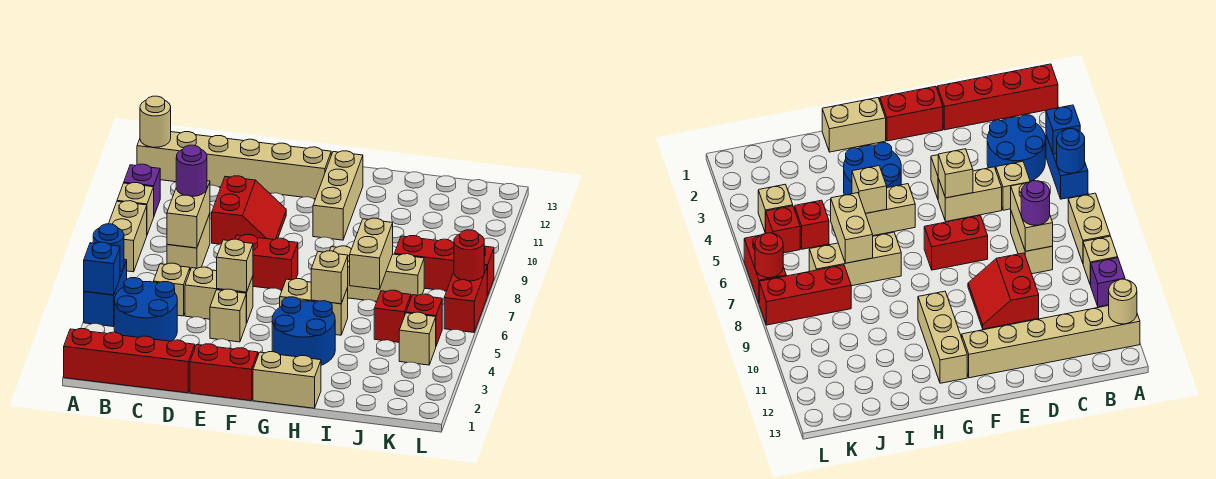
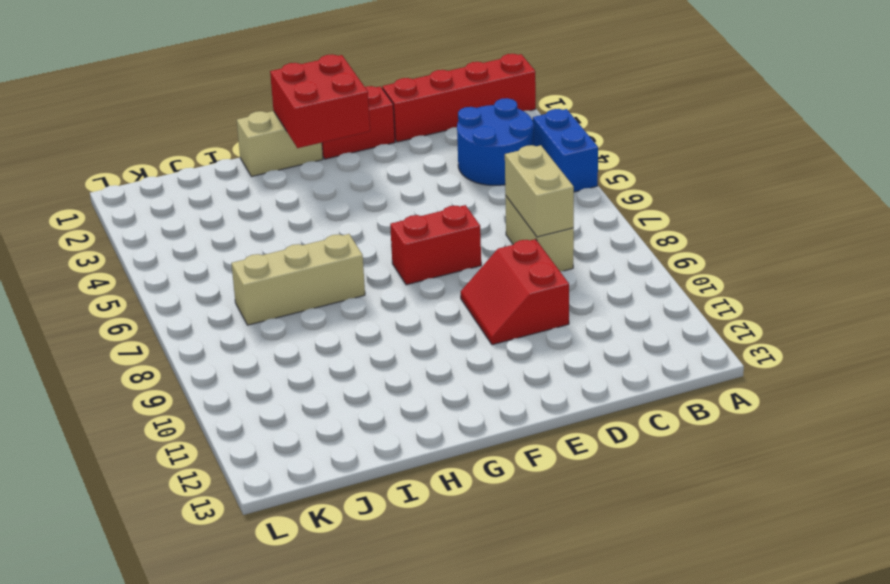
red brick F1:G2 level 2 -> none
none -> tan brick A7:A8 level 1
none -> tan brick A9 level 1
none -> purple brick A10 level 1
none -> tan brick A12:F12 level 1

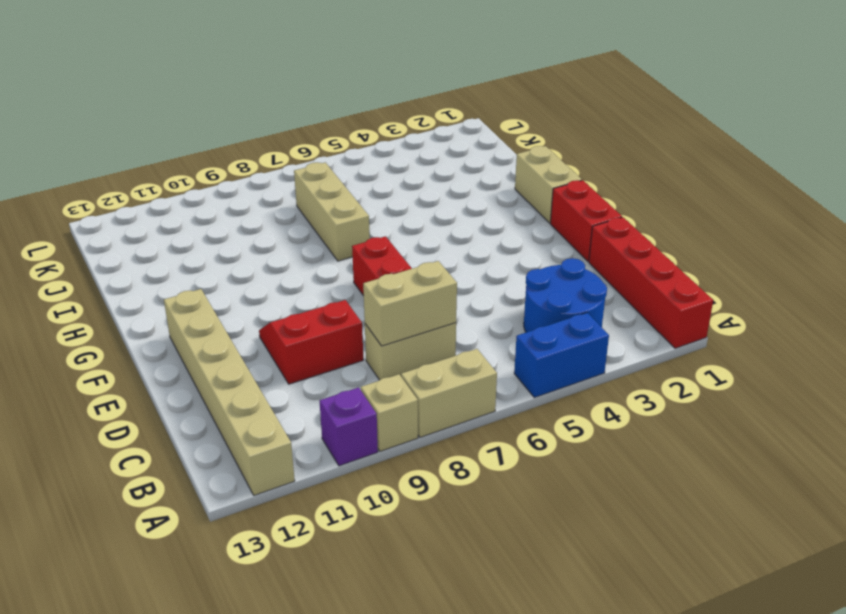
none -> tan brick C5 level 1
none -> tan brick D5:E5 level 1
none -> tan brick E4 level 1
none -> blue round brick G3:H4 level 1

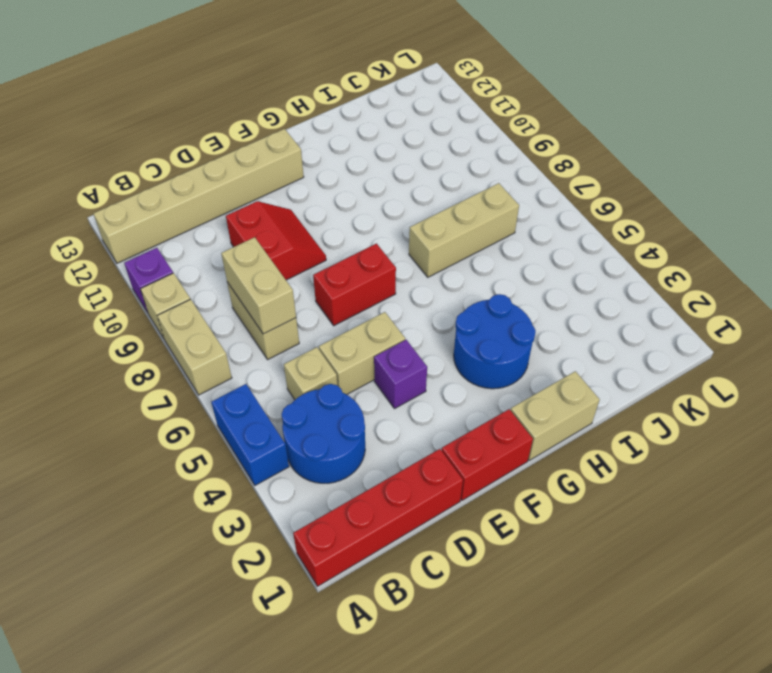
purple brick E4 level 1 -> tan brick E4 level 1
none -> tan brick G5:H5 level 1
none -> tan brick G10:G12 level 1
none -> red brick J5 level 1
none -> red brick J8:L8 level 1

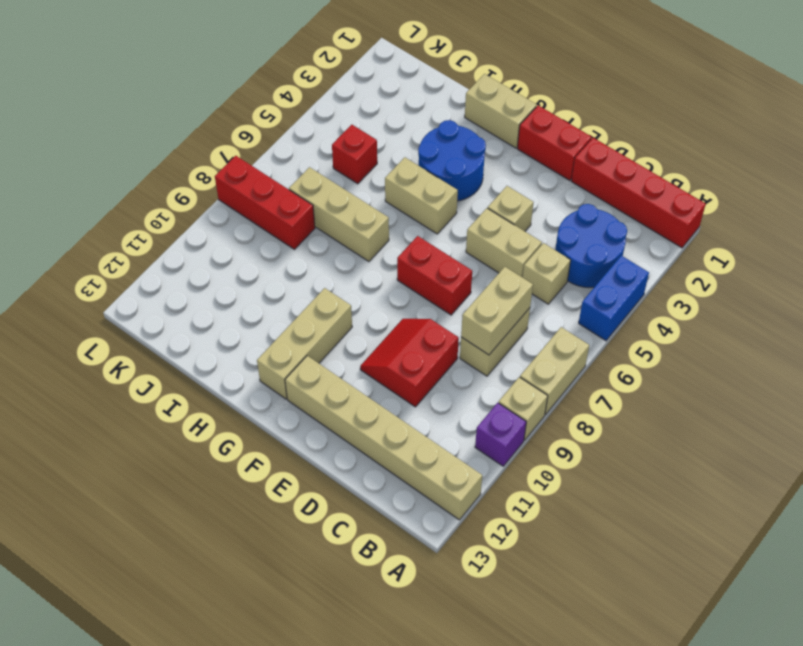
none -> tan brick K4 level 1
none -> red brick K5 level 1
none -> red brick L6:L7 level 1
none -> blue brick A4 level 2

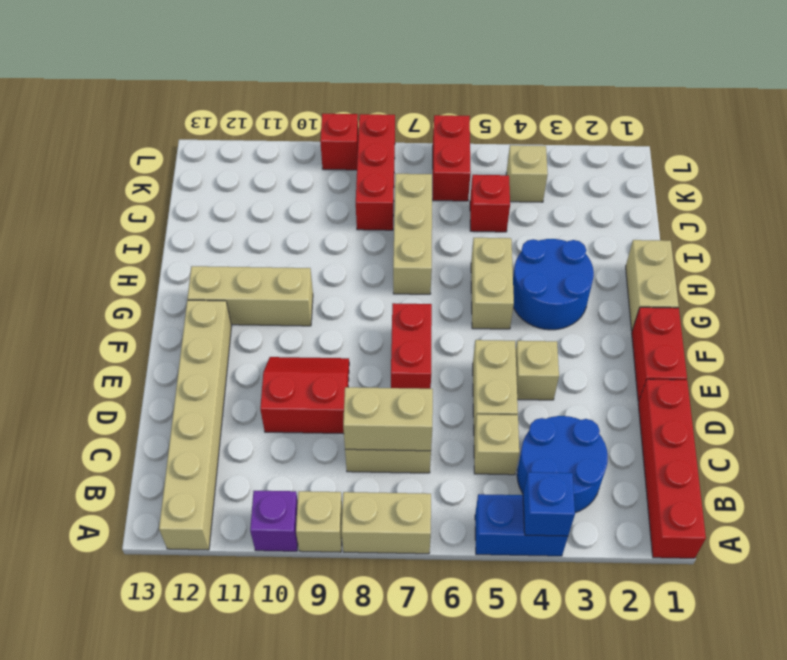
red brick K6:L6 level 1 -> red brick L6:L7 level 1
red brick L9 level 1 -> red brick K5 level 1
none -> blue round brick A5 level 2
none -> tan round brick A12 level 2
none -> tan brick E5 level 2
none -> tan brick H5 level 2

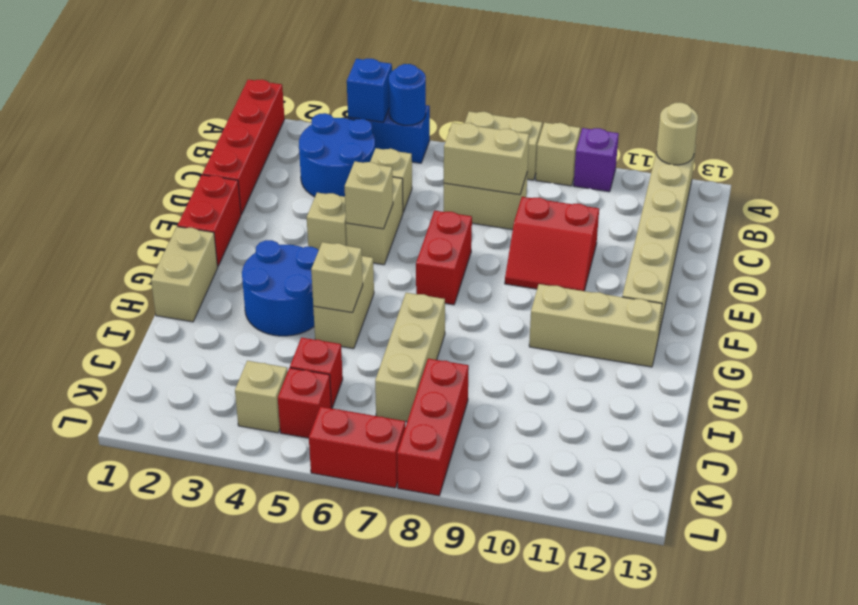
none -> tan brick I6:I7 level 2
none -> red round brick L7 level 2
none -> purple round brick C8 level 3

